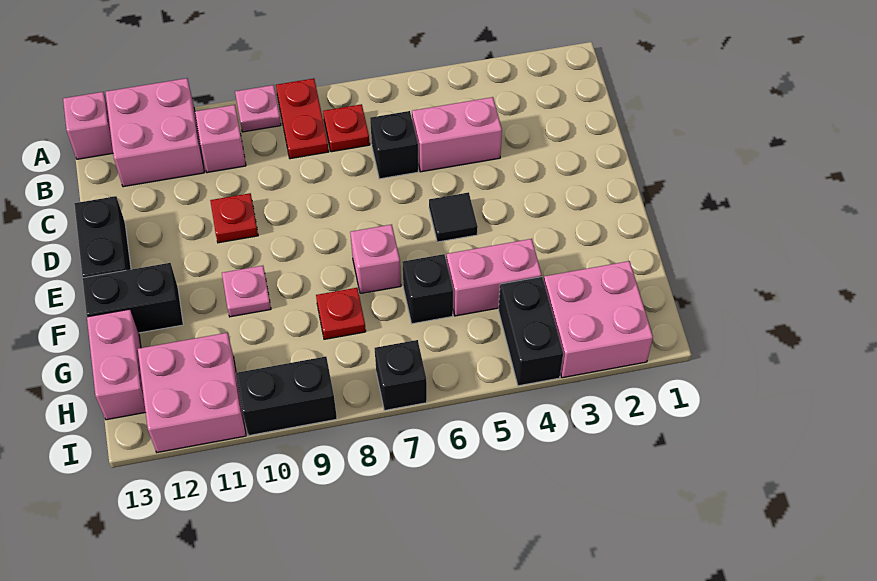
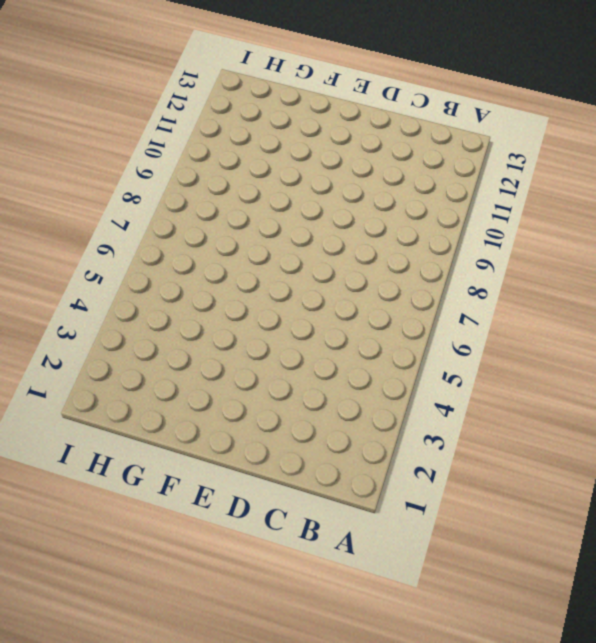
none -> red plate A8:B8 level 1
none -> pink plate A9 level 1
none -> pink brick A11:B12 level 1

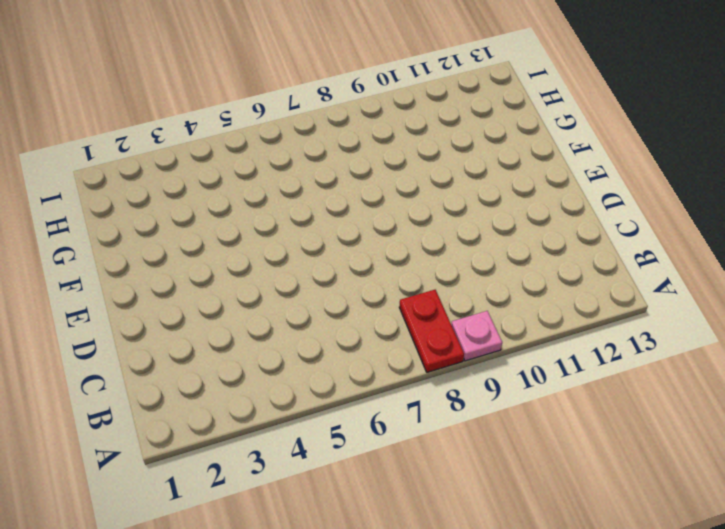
none -> pink brick A11:B12 level 1
none -> pink brick A13 level 1
none -> red plate B7 level 1

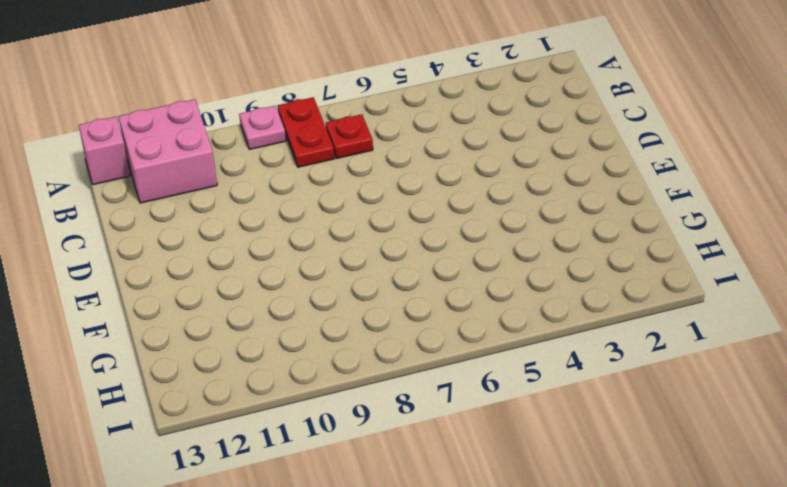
none -> pink brick B10 level 1
none -> pink brick C4:C5 level 1
none -> black brick C6 level 1

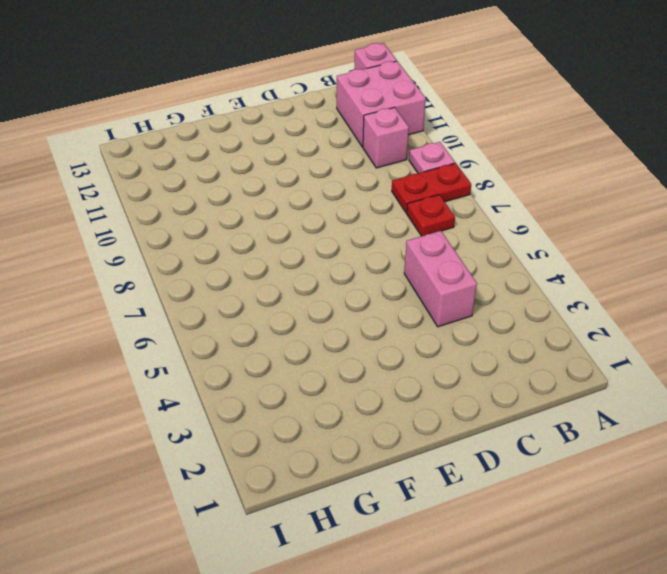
none -> black brick C6 level 1
none -> red plate D10 level 1
none -> black brick D13:E13 level 1

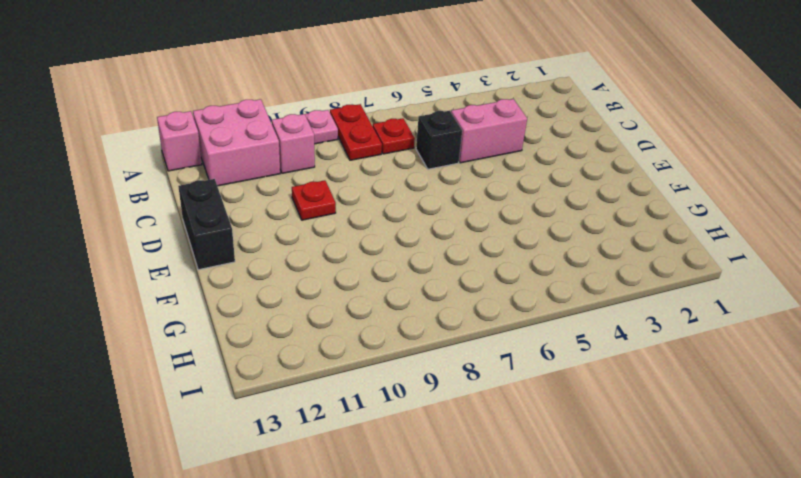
none -> black tile E5 level 1
none -> pink brick F7 level 1
none -> pink plate F10 level 1

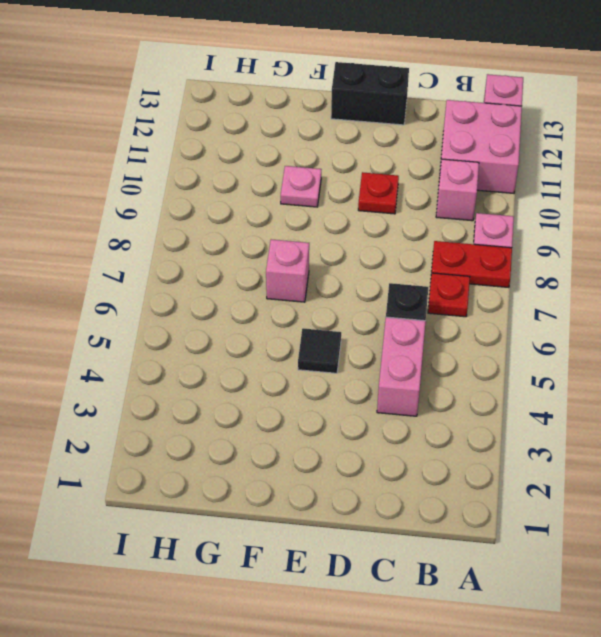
none -> black brick F12:F13 level 1
none -> pink brick G4:G5 level 1
none -> black brick G6 level 1

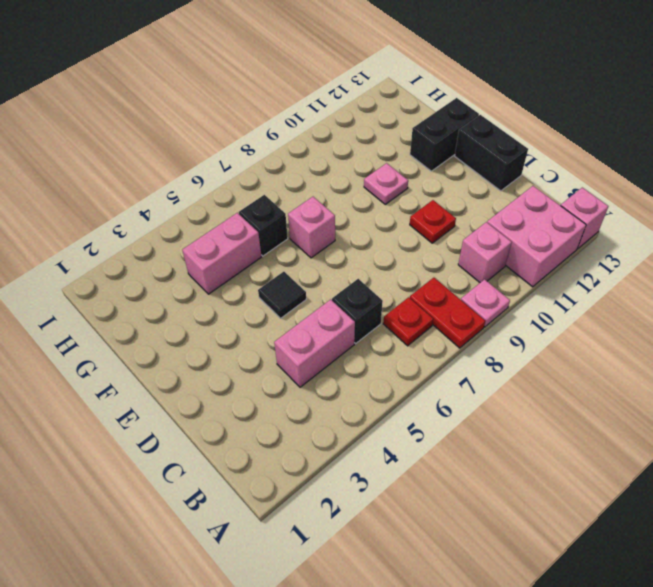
none -> red plate G8 level 1
none -> pink brick G13:H13 level 1
none -> pink brick H2:I3 level 1

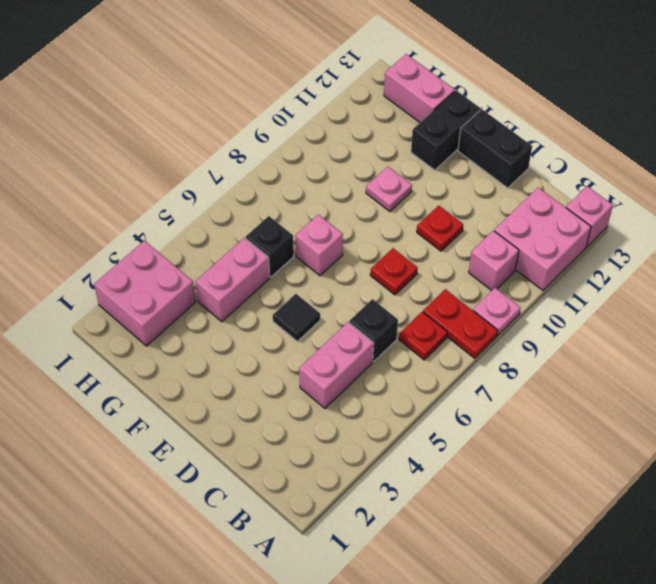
red plate D8 level 1 -> red plate G8 level 1
none -> black brick H4:I4 level 1
none -> pink brick H11:I12 level 1
none -> black brick I7 level 1

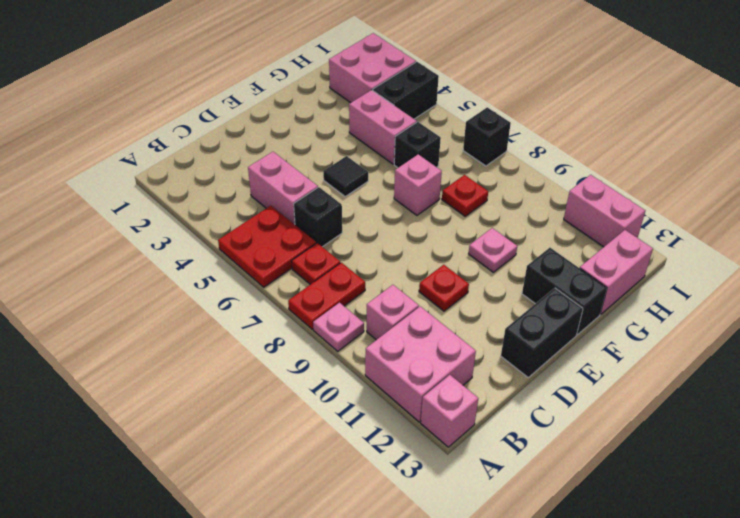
red plate A5:B6 level 1 -> none
pink brick I11:I12 level 1 -> pink brick H11:I12 level 1
none -> black brick I9:I10 level 1

